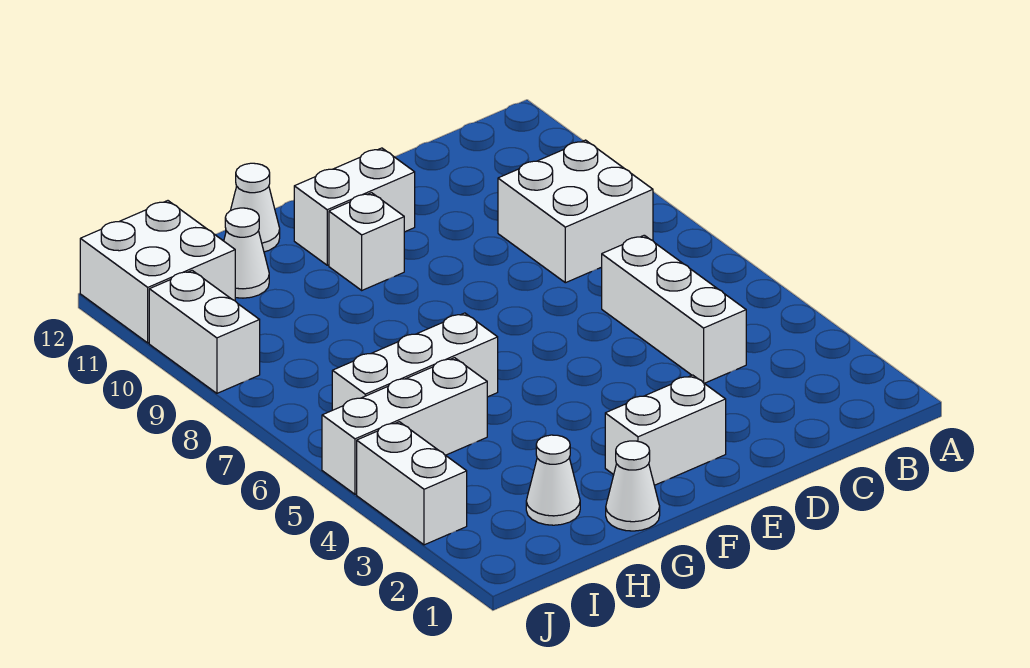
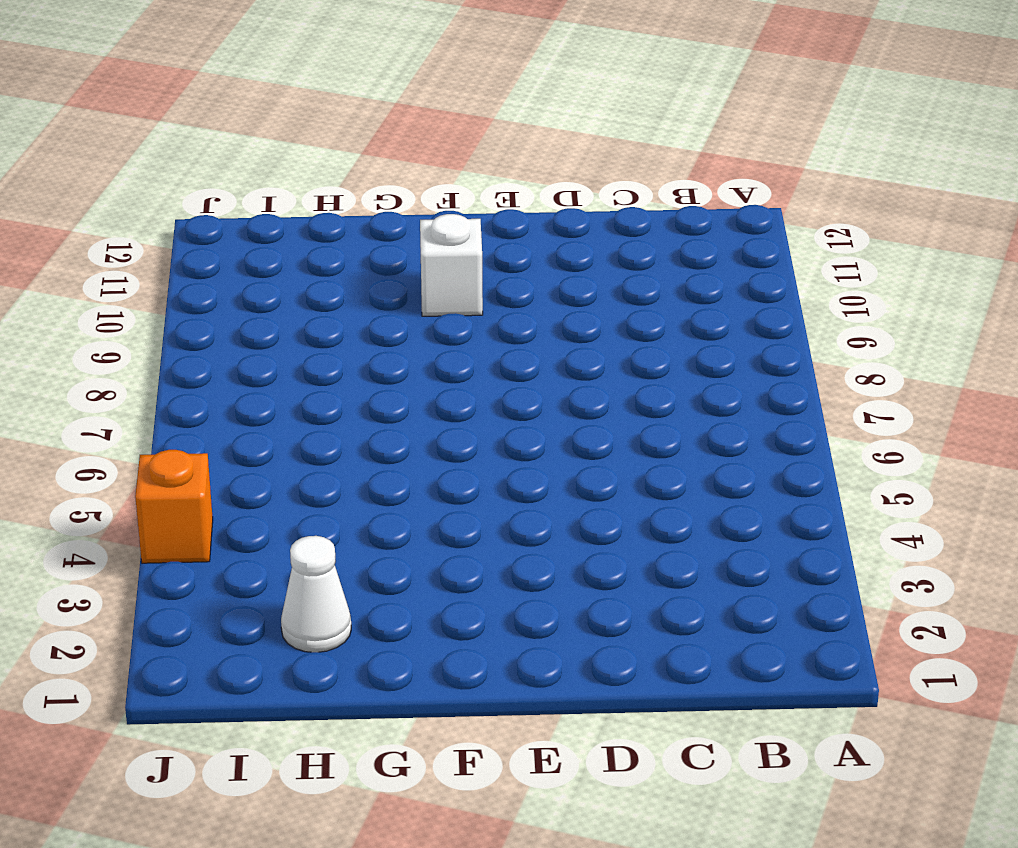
orange brick J4 level 1 -> white brick J3:J4 level 1
none -> white brick B8:C9 level 1
none -> white brick C4:C6 level 1
none -> white brick E2:F2 level 1

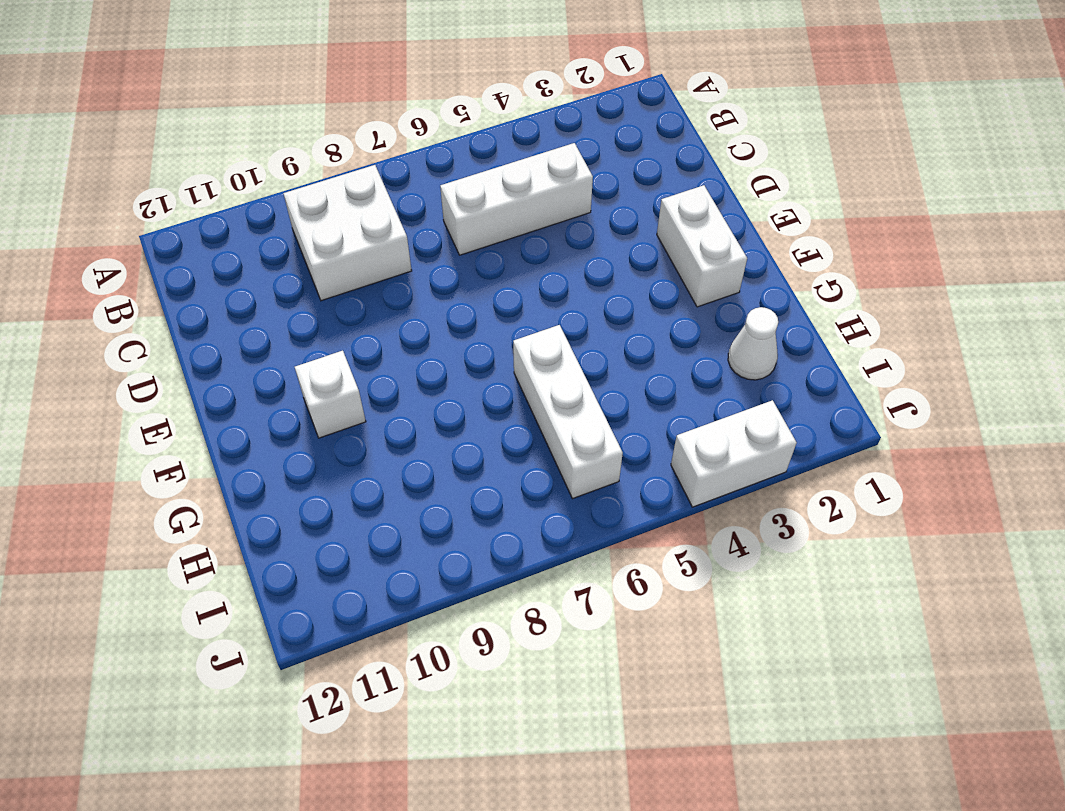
none -> white brick E11:F11 level 1
none -> white cone G1 level 1
none -> white cone G12 level 1

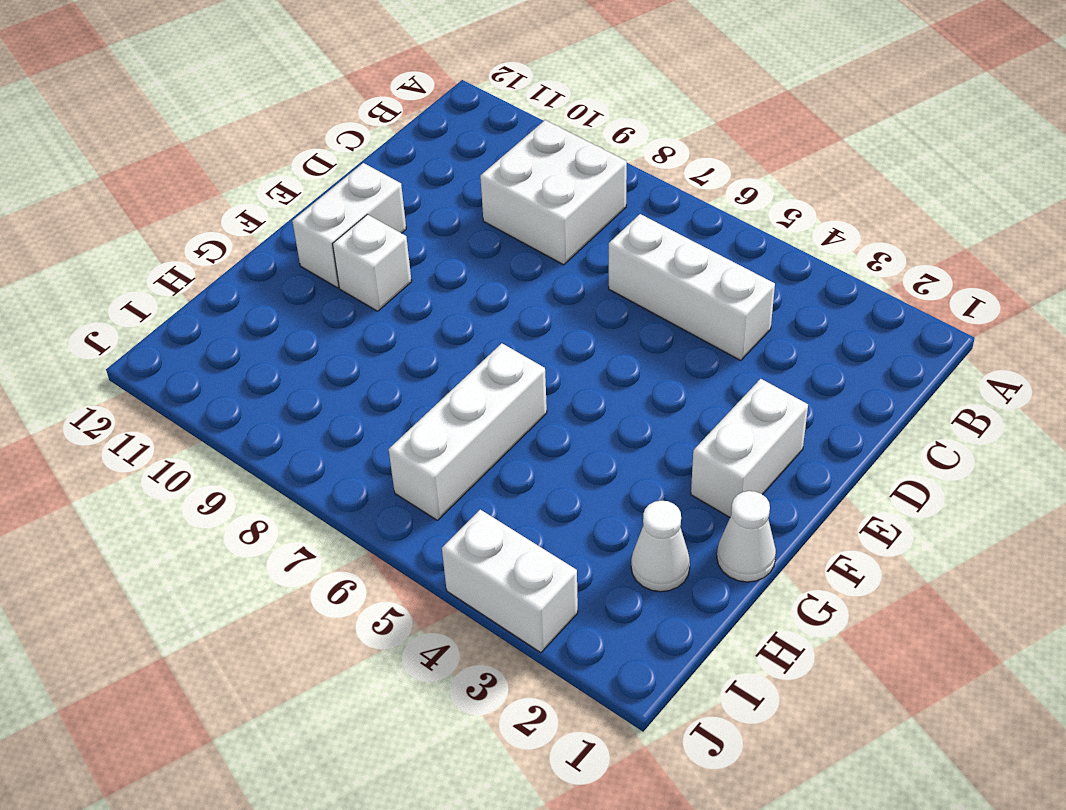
none -> white cone G12 level 1
none -> white brick H5:J5 level 1
none -> white cone H11 level 1

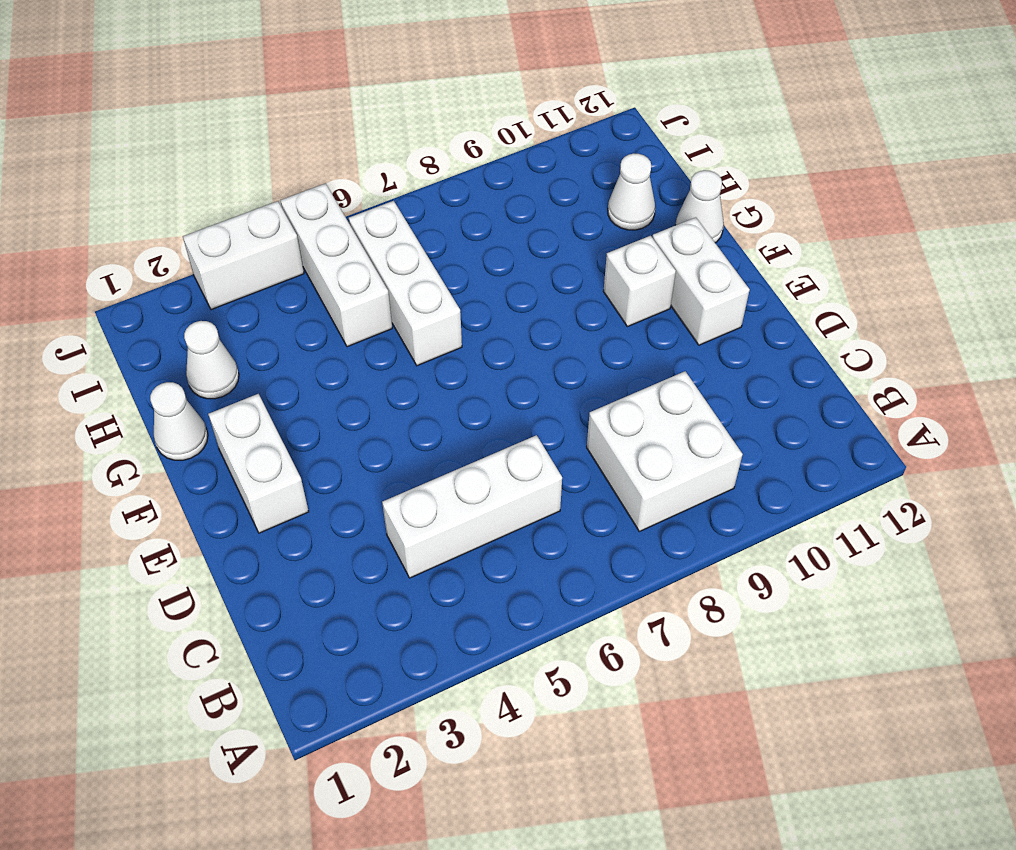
none -> white brick I11:J12 level 1
none -> white brick J9:J10 level 1

